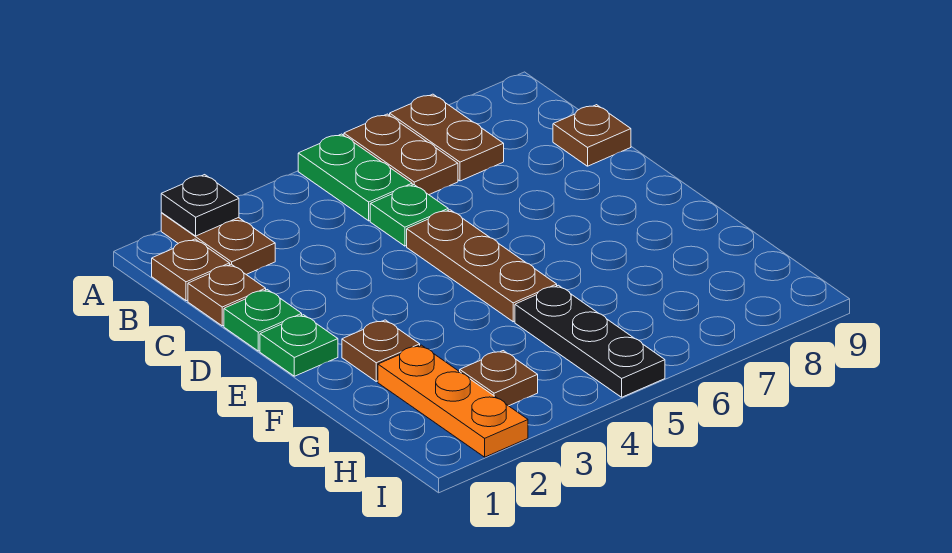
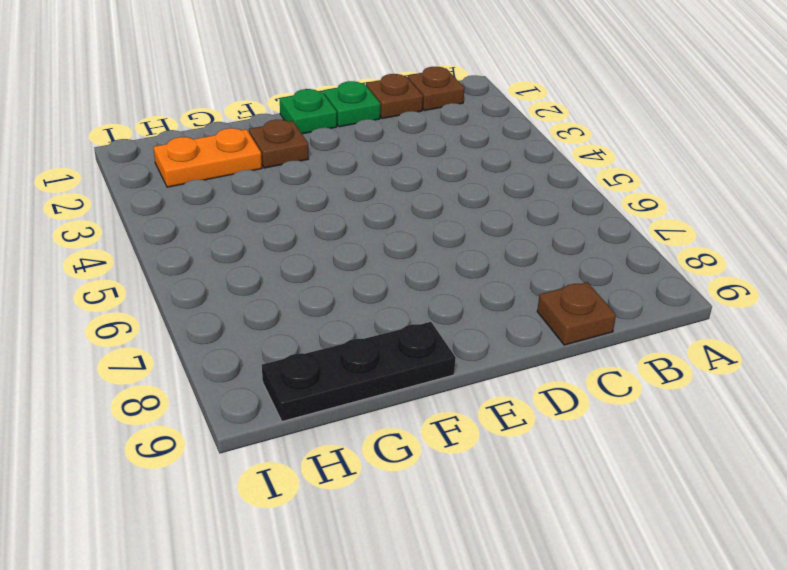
black plate F9:H9 level 1 -> black plate G5:I5 level 1
orange plate G2:H2 level 1 -> orange plate G2:I2 level 1
none -> brown plate A2:B2 level 1
none -> green plate A5:B5 level 1
none -> brown plate A6:B6 level 1

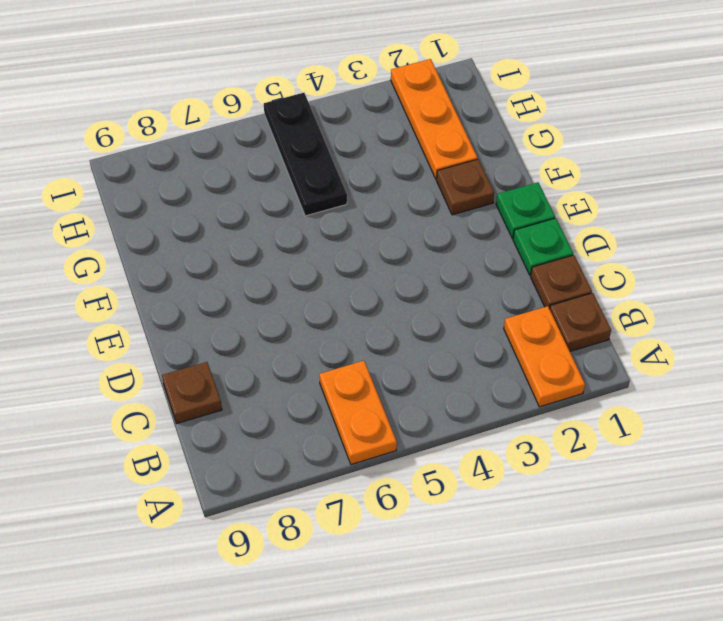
orange plate A2:B2 level 1 -> brown plate A2:B2 level 1
orange plate A6:B6 level 1 -> brown plate A6:B6 level 1
none -> green plate A5:B5 level 1
none -> brown plate A7:B7 level 1
none -> green plate C5 level 1

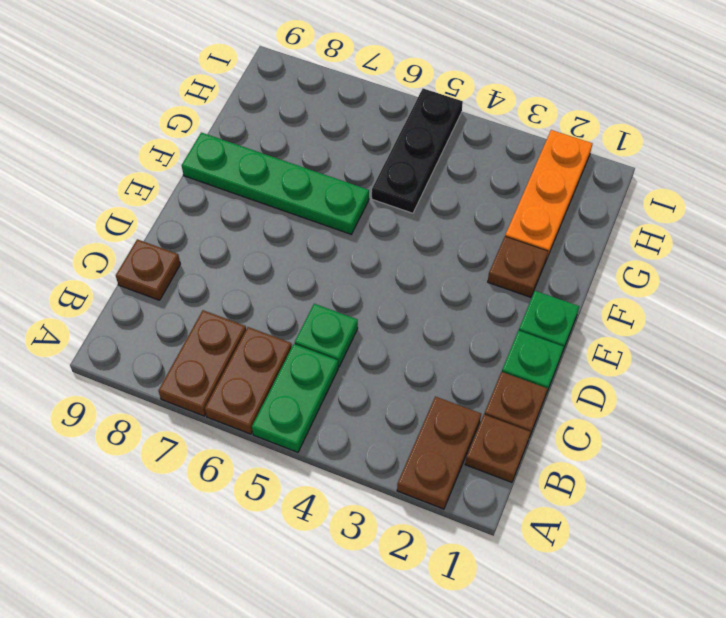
green plate F6:F9 level 1 -> none
none -> brown plate D5:F5 level 1
none -> brown plate H3 level 1
none -> black plate A2 level 2

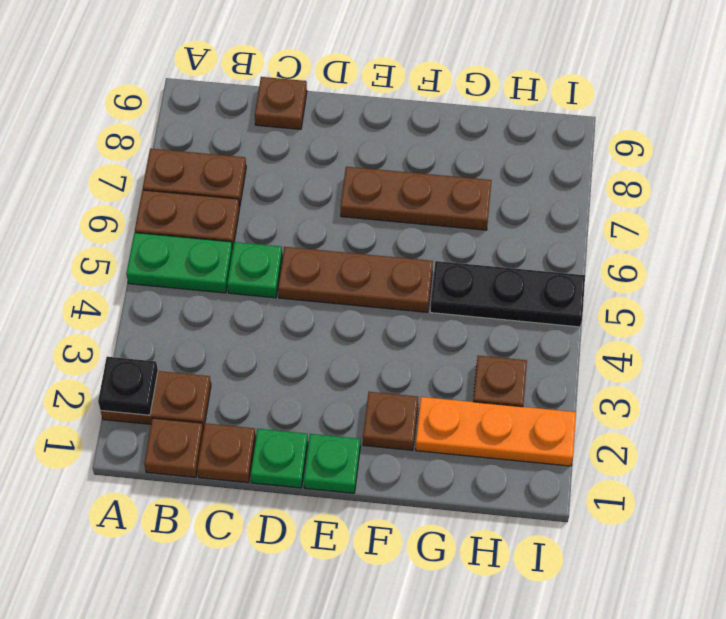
brown plate E7:G7 level 1 -> none

